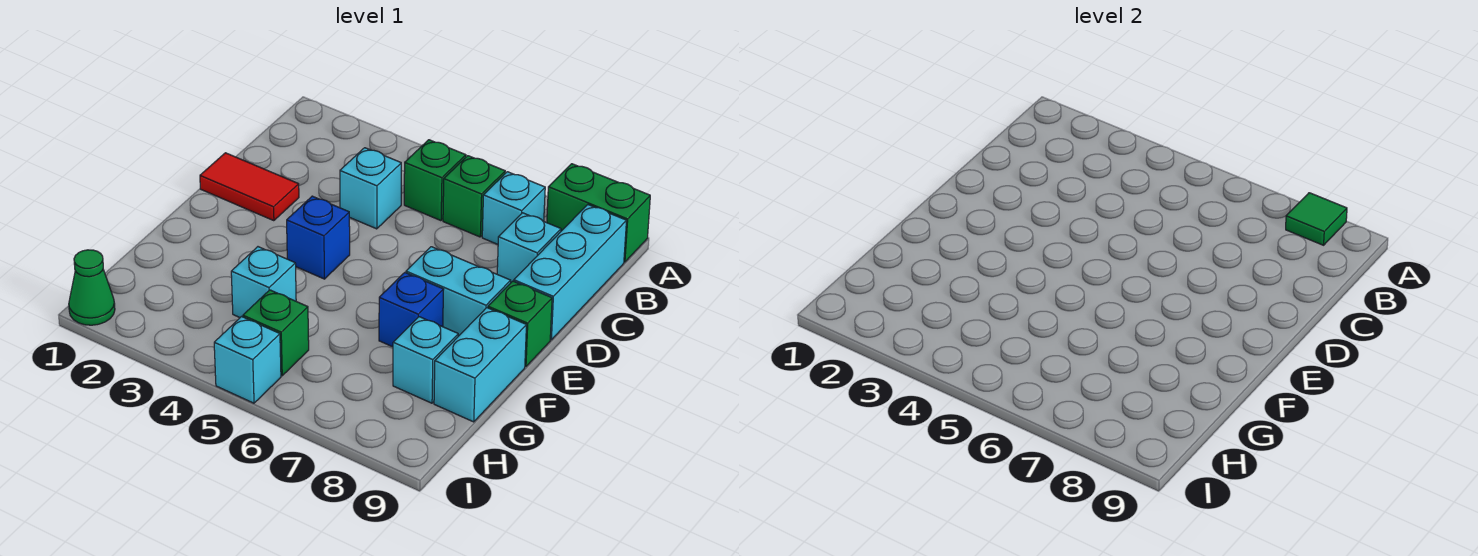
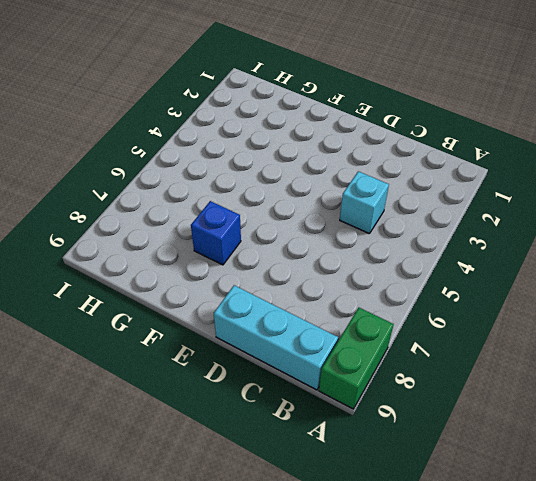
none -> green brick B5 level 1
none -> green brick B6 level 1
none -> cyan brick B7 level 1

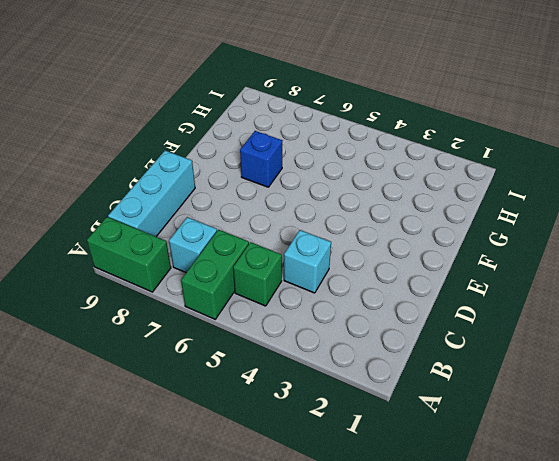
green brick A6:B6 level 1 -> green brick B6 level 1
none -> cyan brick C8 level 1
none -> red tile D1:D2 level 1
none -> blue brick E4 level 1

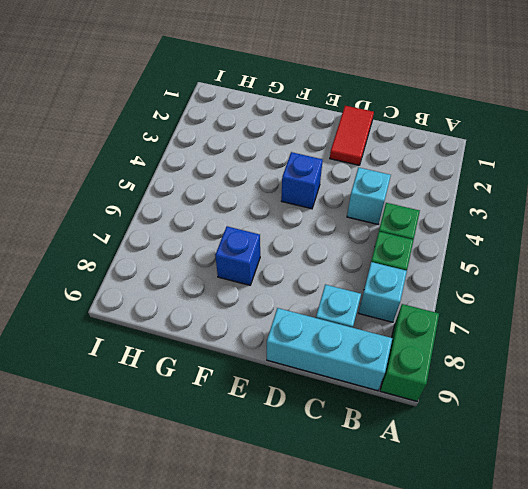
none -> cyan brick E7:E8 level 1
none -> green brick E9 level 1
none -> cyan brick F9:G9 level 1

